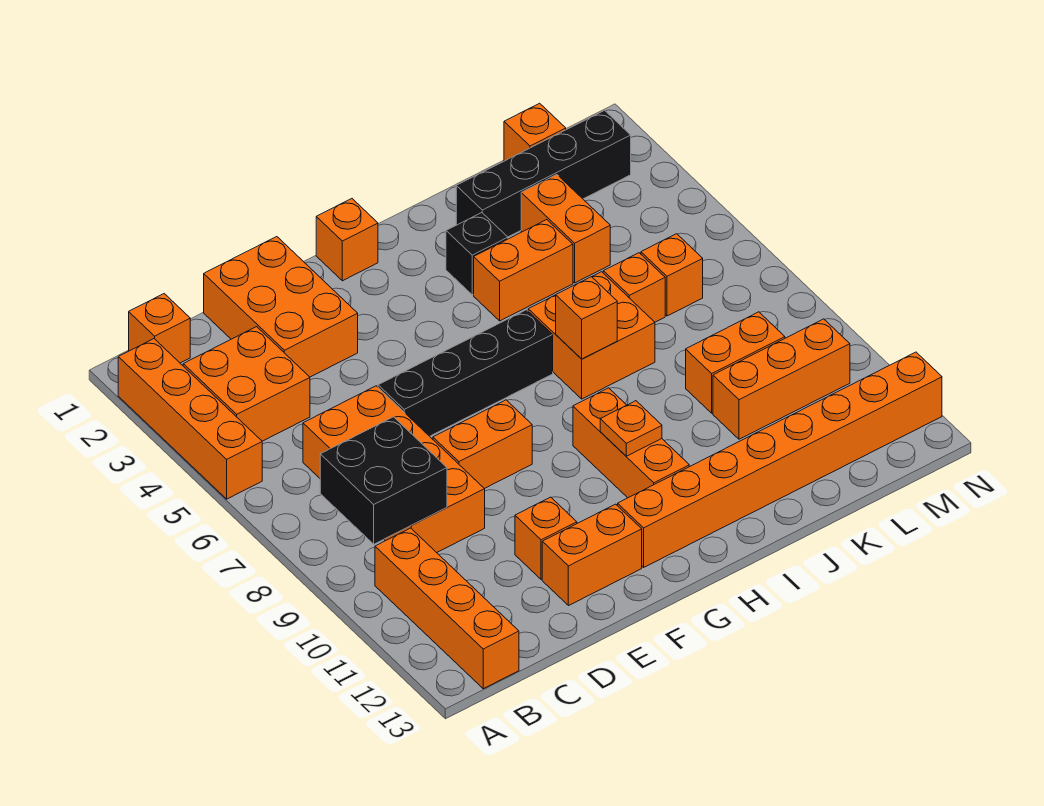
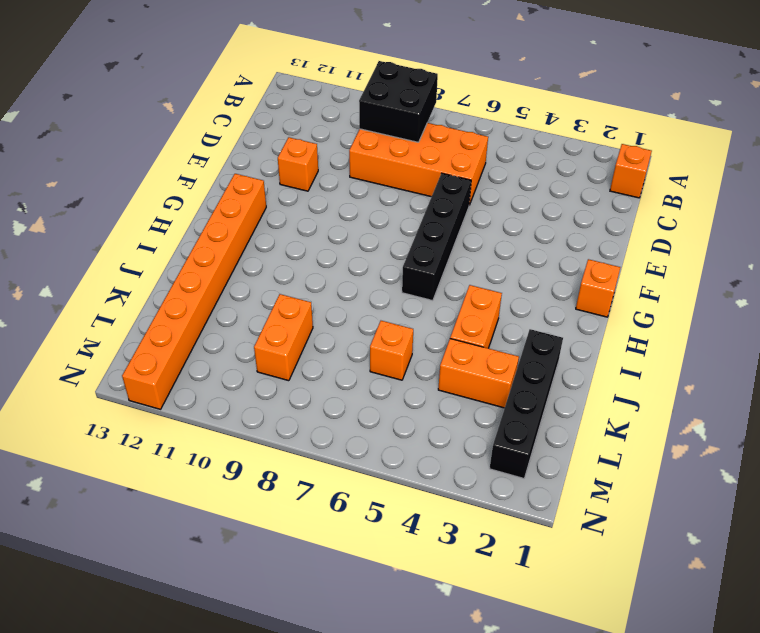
none -> orange brick A2:A5 level 1
none -> orange brick B3:C4 level 1
none -> orange brick B10:B13 level 1

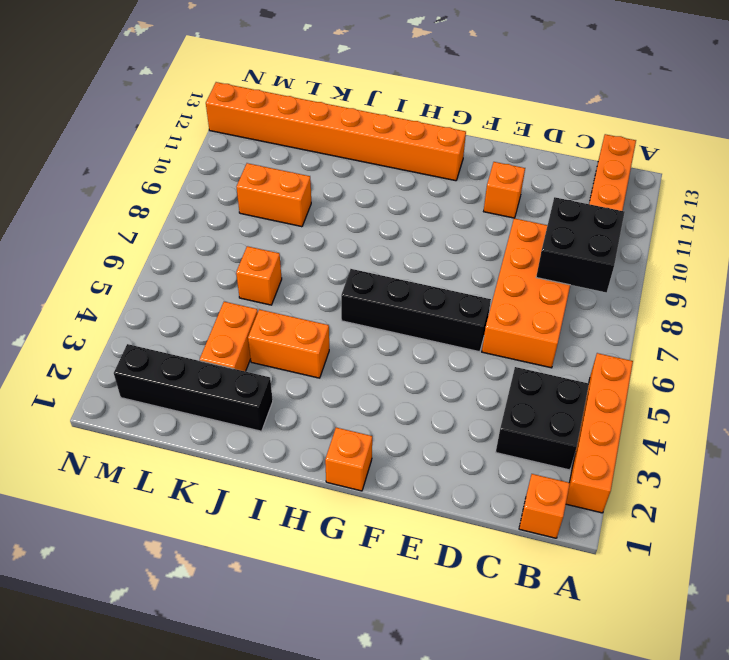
black brick B3:C4 level 1 -> orange brick B3:C4 level 1
none -> orange brick D1:E3 level 1
none -> orange brick E8:F8 level 1
none -> orange brick E12:F12 level 1

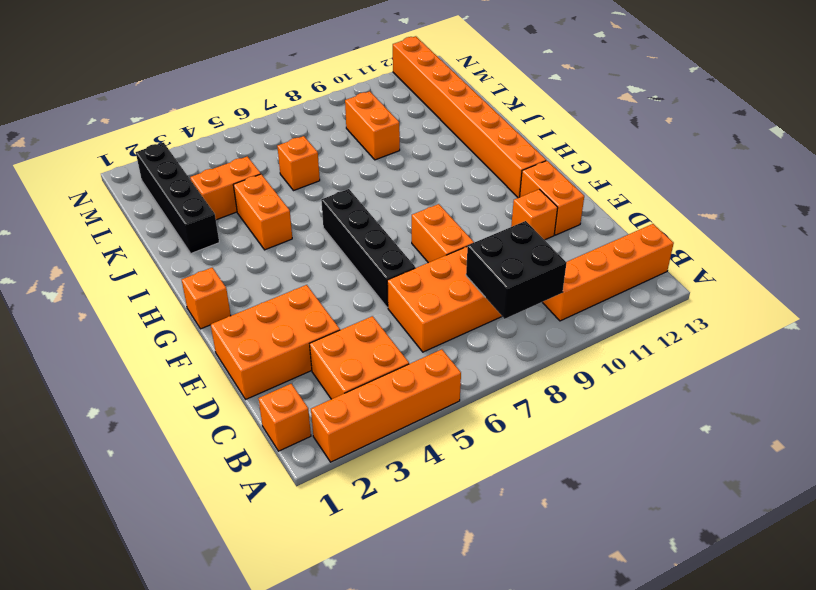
none -> orange brick H9:H11 level 1
none -> black brick I3 level 1
none -> orange brick I6:J7 level 1

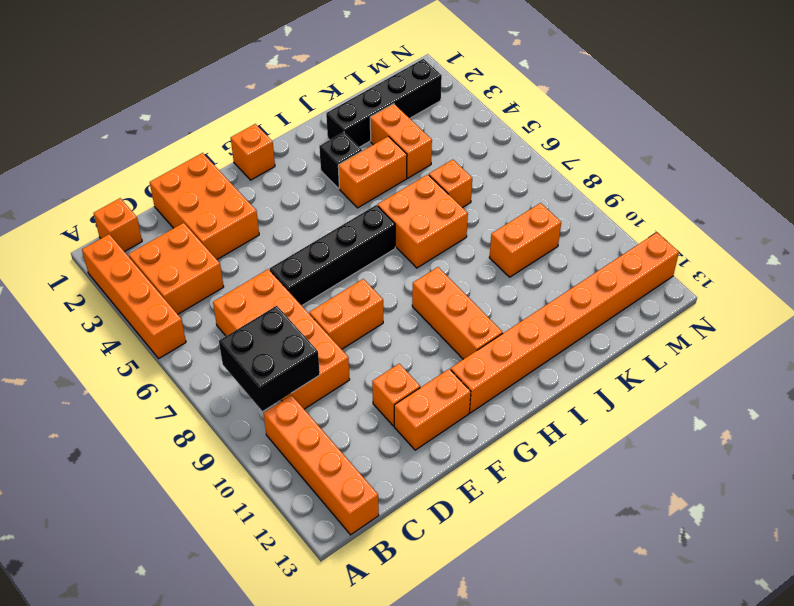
none -> orange brick K10:M10 level 1
none -> orange brick L1 level 1
none -> orange brick L6 level 1

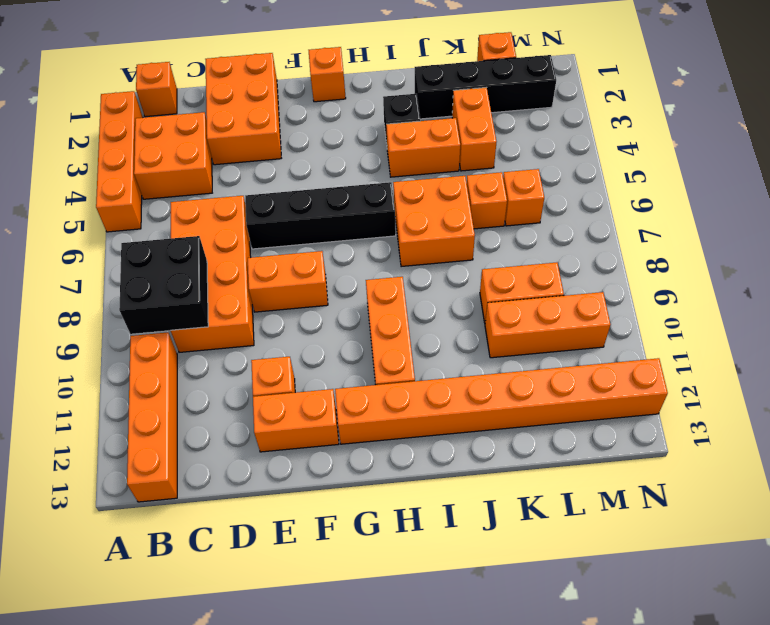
none -> orange plate H10 level 2
none -> orange brick I7 level 2

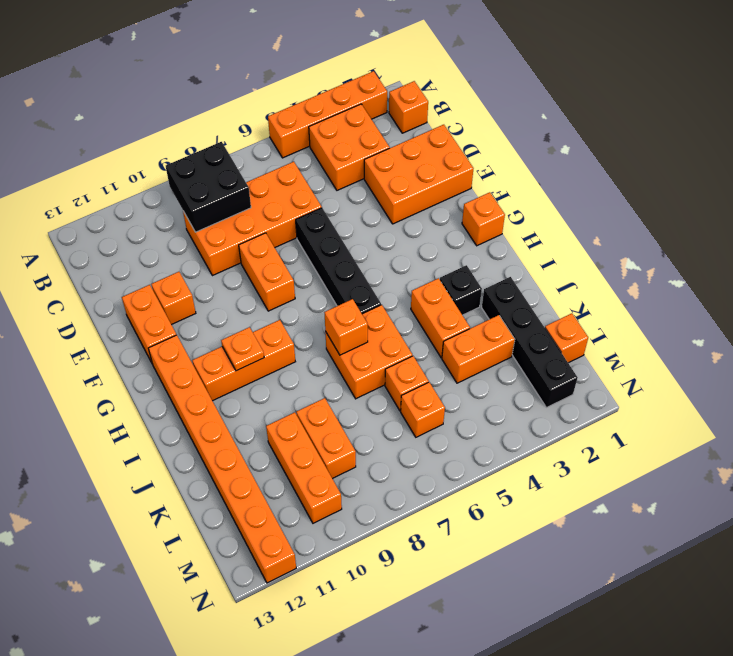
none -> orange brick B10:B13 level 1

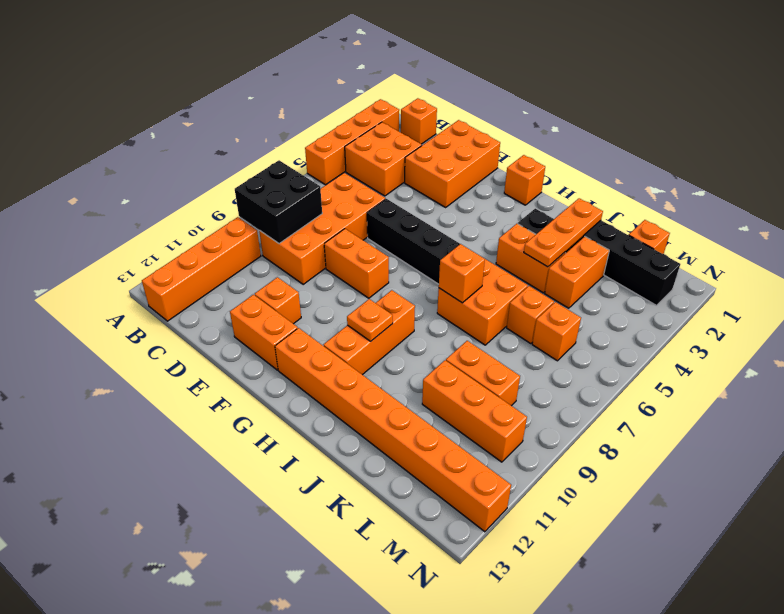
orange plate J2:J4 level 2 -> none

